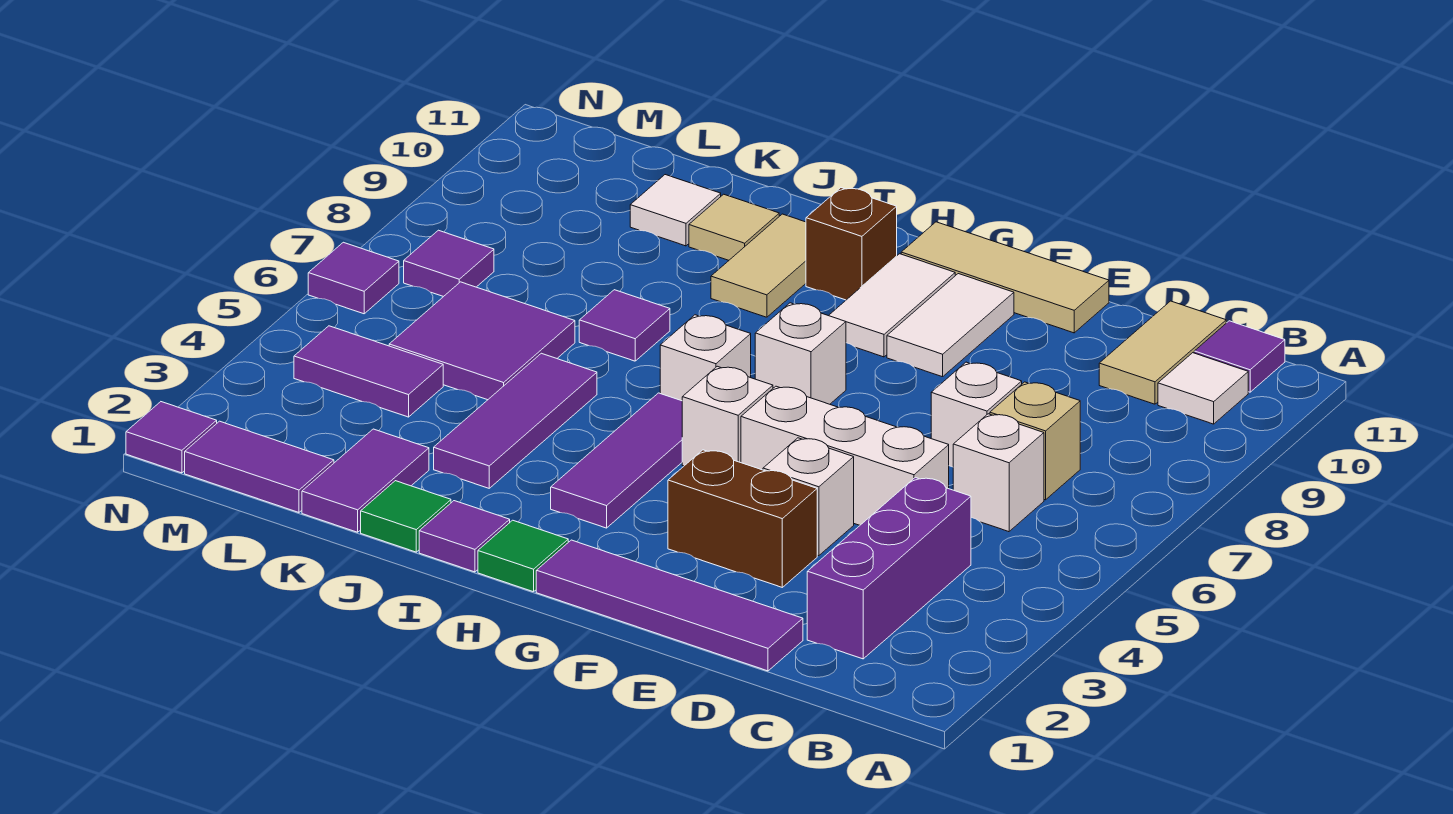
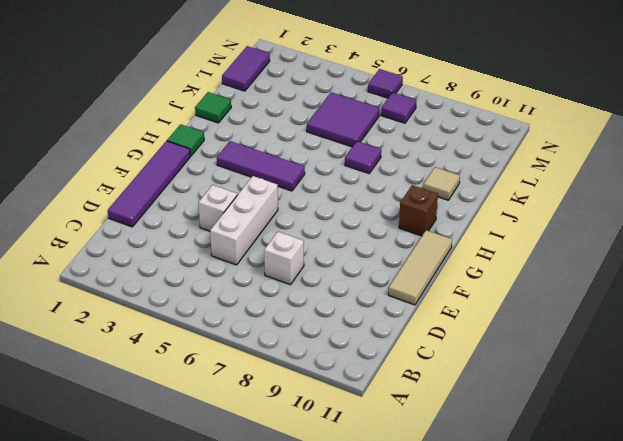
none -> white tile B10 level 1
none -> purple tile B11 level 1
none -> purple brick C2:C4 level 1
none -> white brick C6 level 1

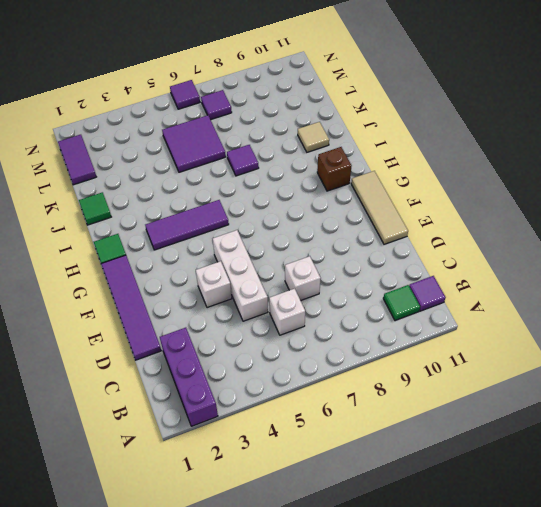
purple brick A2:C2 level 1 -> purple brick C2:C4 level 1
green tile B10 level 1 -> white tile B10 level 1
none -> tan brick C7 level 1
none -> tan tile C10:C11 level 1
none -> brown brick E3:F3 level 1
none -> white tile F9:F10 level 1

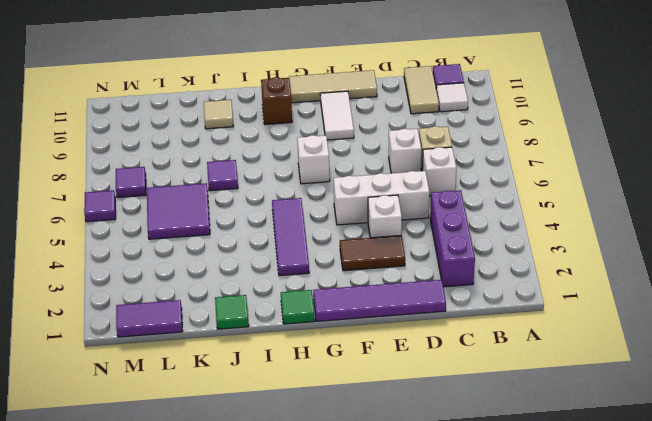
brown tile E3:F3 level 1 -> brown brick E3:F3 level 1
none -> white brick G5 level 1
none -> white tile G9:G10 level 1
none -> white brick H6 level 1
none -> purple tile I1 level 1

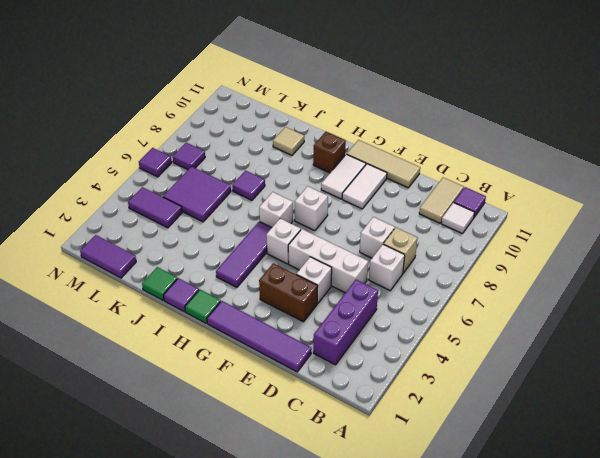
none -> tan tile I9:I10 level 1
none -> purple tile J3:J5 level 1
none -> purple tile K1:K2 level 1
none -> white tile K10 level 1

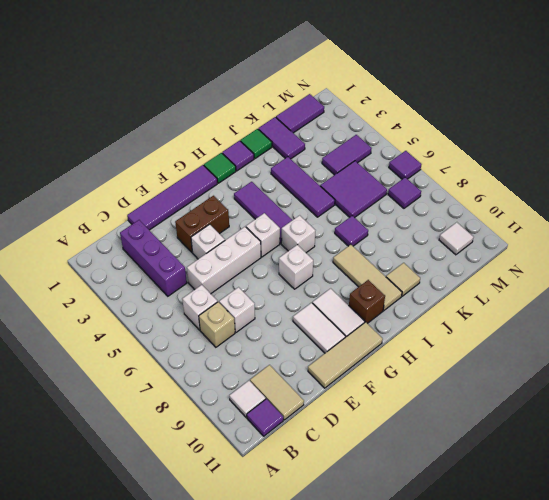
tan tile I8:I10 level 1 -> tan tile I9:I10 level 1
white tile M10 level 1 -> white tile K10 level 1
none -> purple tile N1 level 1

